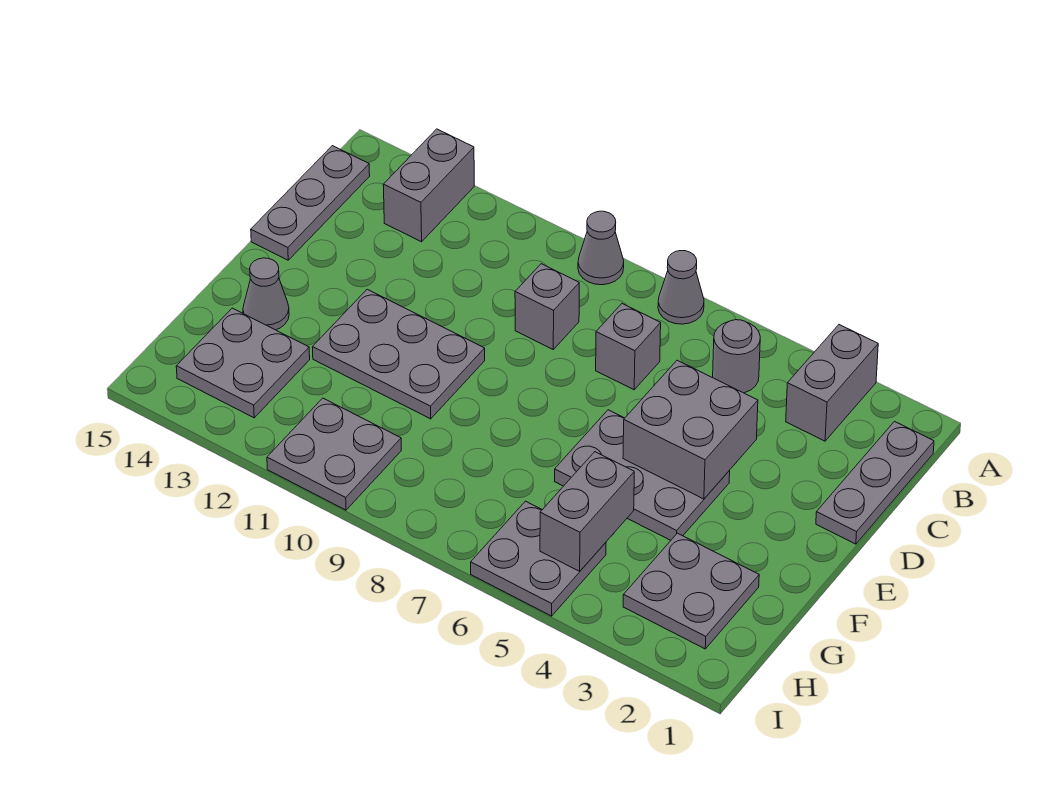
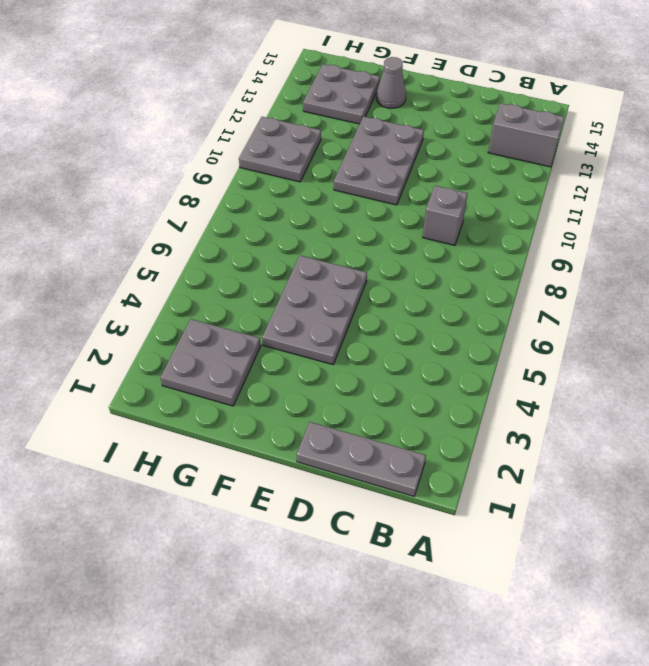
none -> grey brick A3:B3 level 1
none -> grey cone A7 level 1
none -> grey cone A9 level 1

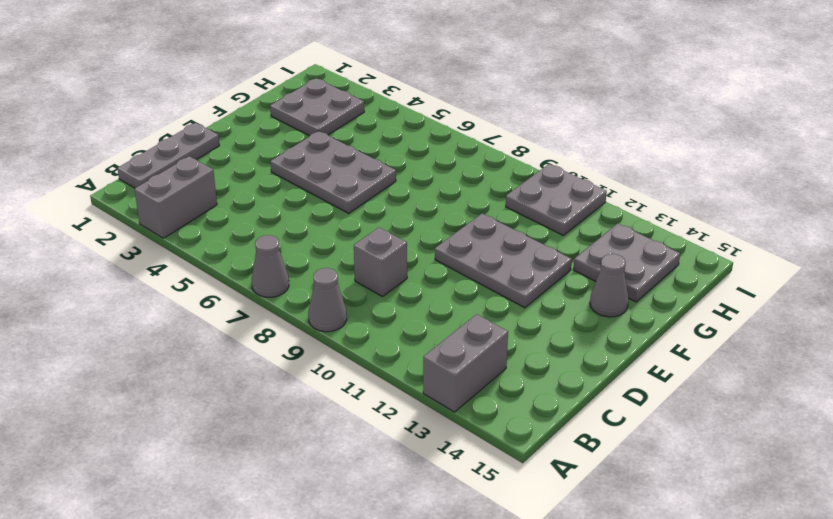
none -> grey round brick B5 level 1
none -> grey plate B15:D15 level 1
none -> grey brick C7 level 1

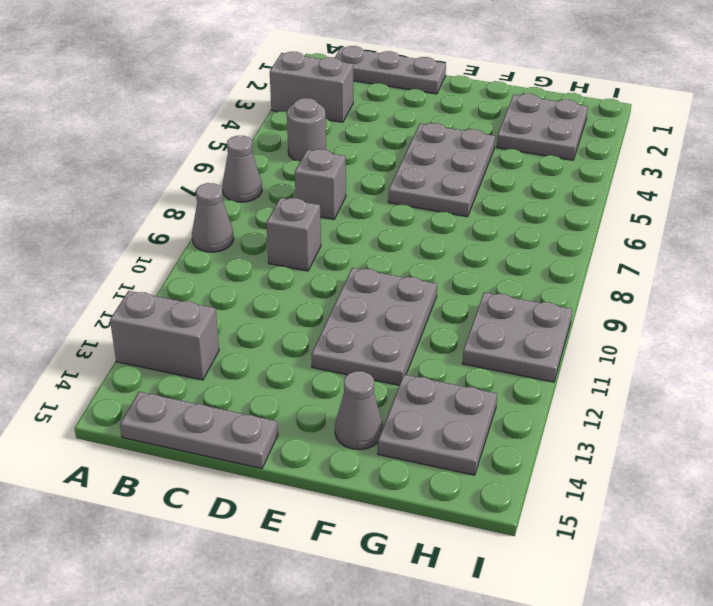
none -> grey plate H5:I6 level 1
none -> grey brick D4:E5 level 2
none -> grey brick G5:H5 level 2

